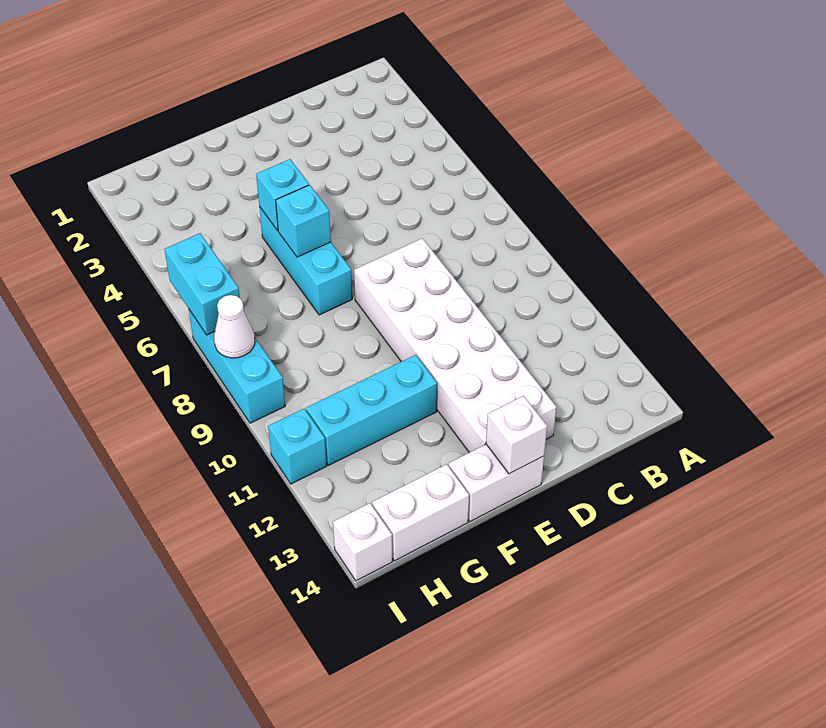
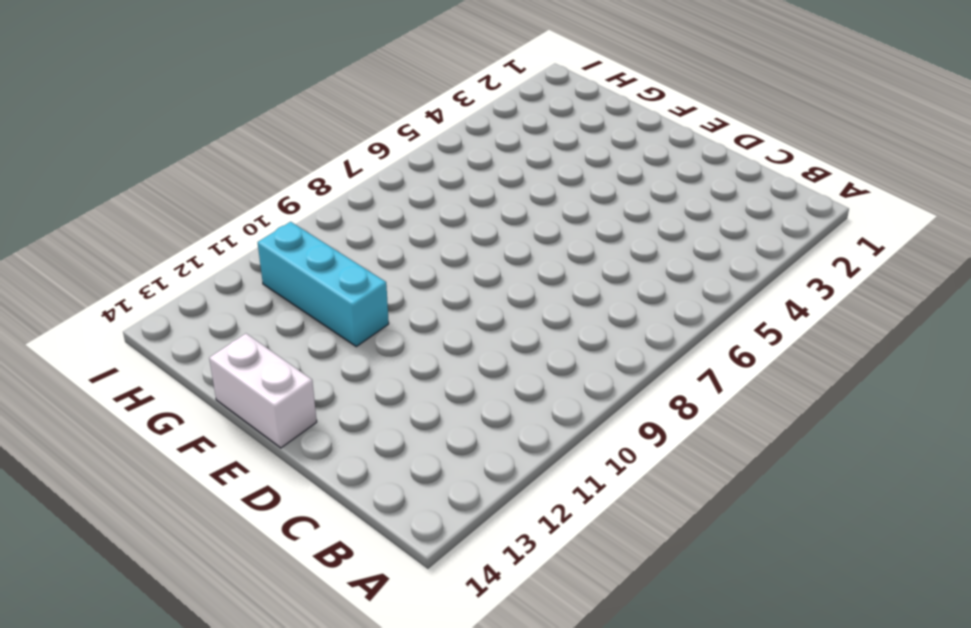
none -> white brick D8:E13 level 1
none -> cyan brick F5:F7 level 1
none -> white brick G14:H14 level 1

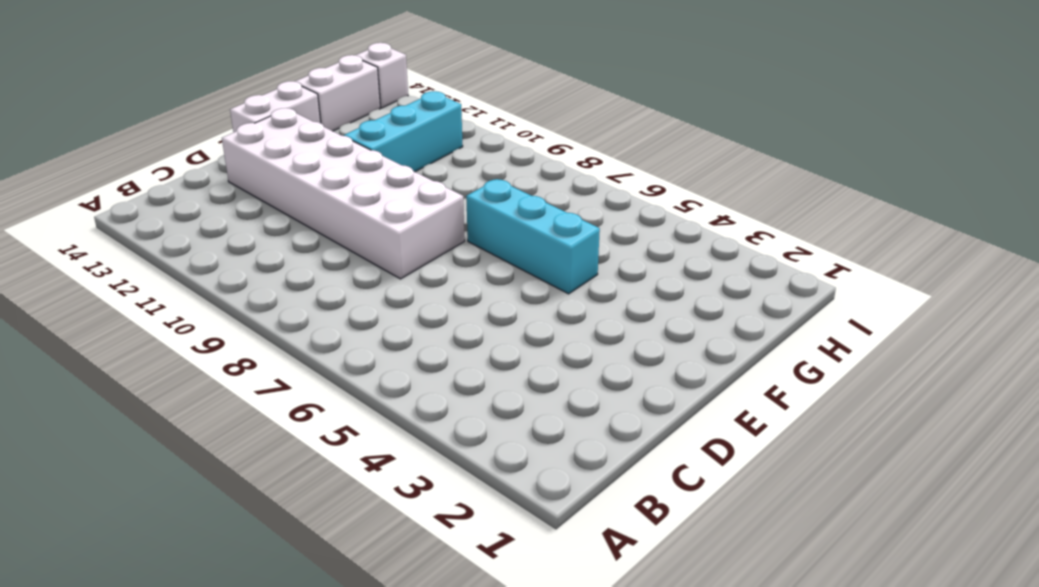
none -> cyan brick I7:I9 level 1
none -> cyan brick I11 level 1
none -> white brick E14 level 2

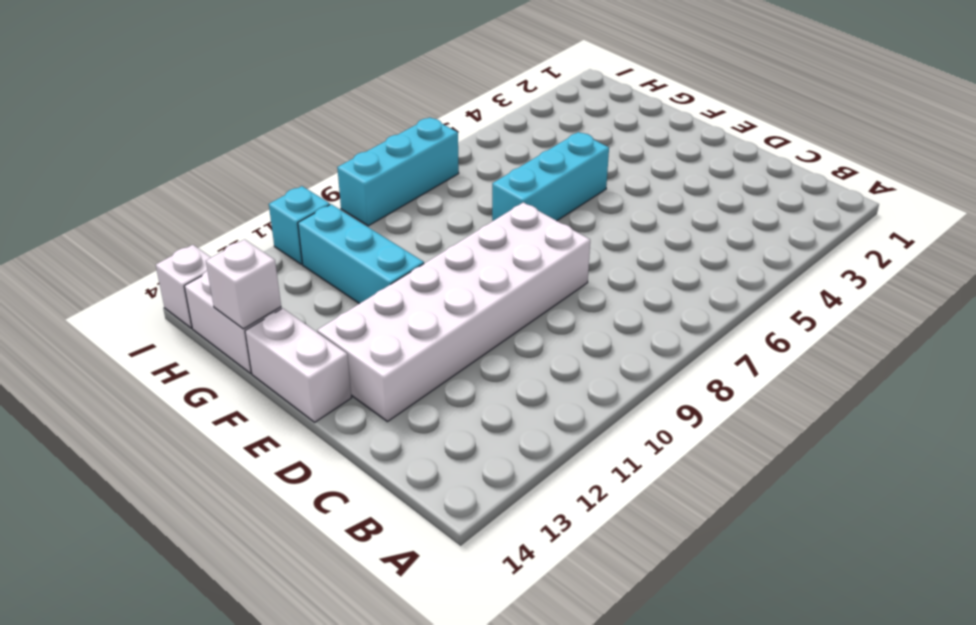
white brick G14 level 2 -> white brick E14 level 2
none -> cyan brick F5 level 2
none -> cyan brick F6 level 2
none -> cyan brick I6:I7 level 2

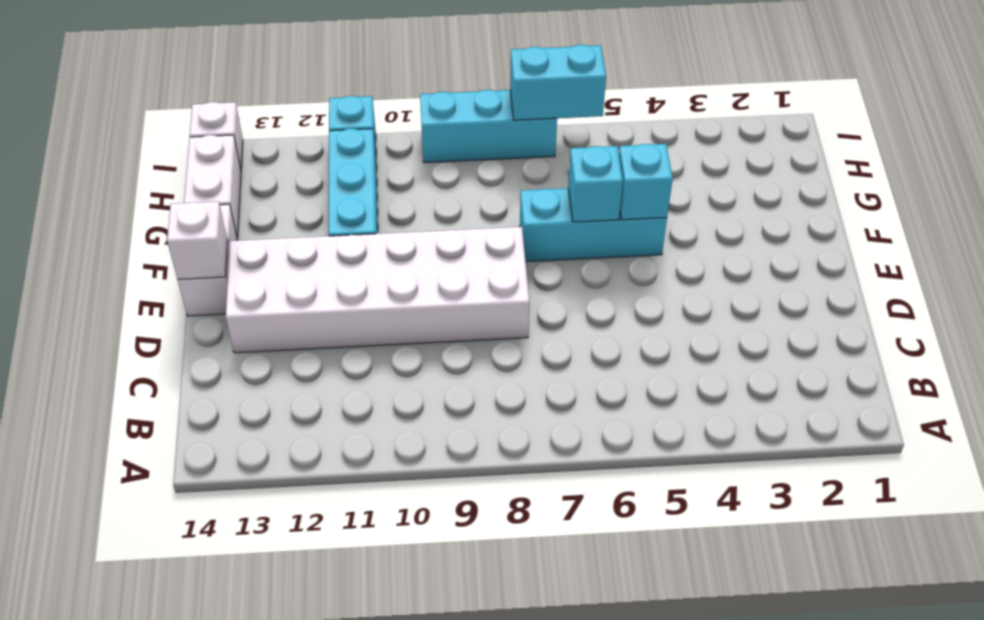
none -> white cone I8 level 2

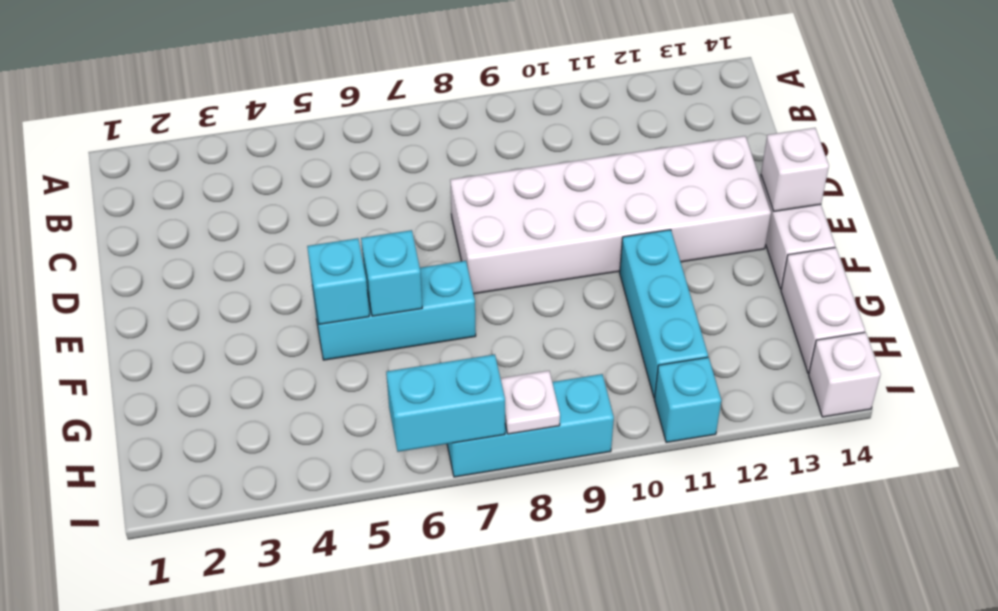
white plate I8 level 2 -> white cone I8 level 2

